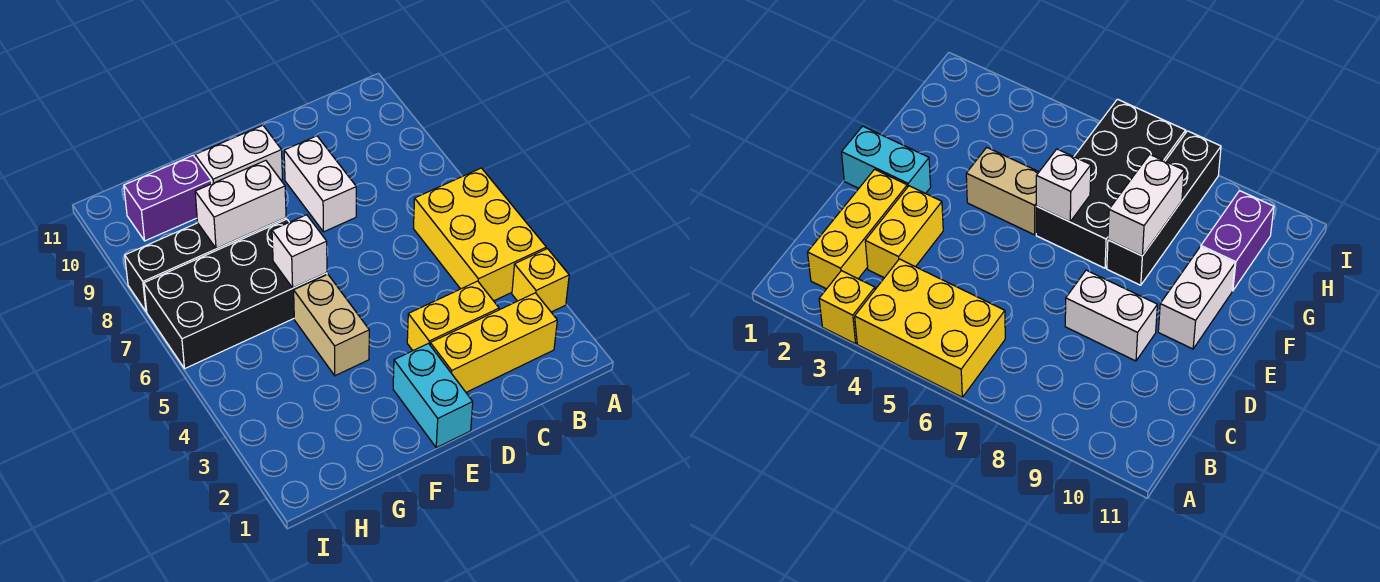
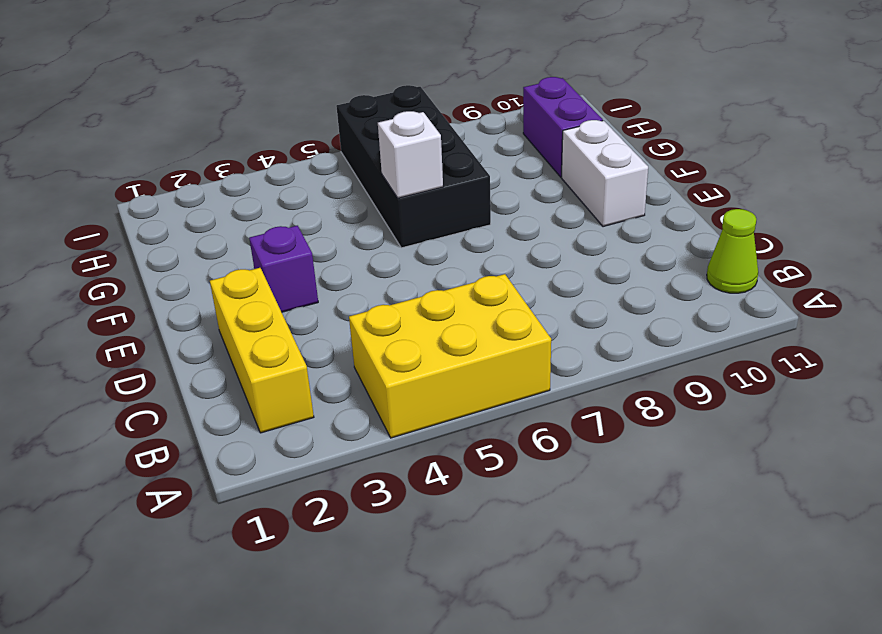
lime cone B11 level 1 -> none
purple brick E3 level 1 -> none
none -> yellow brick A3 level 1
none -> yellow brick C3:D3 level 1
none -> white brick D8:D9 level 1

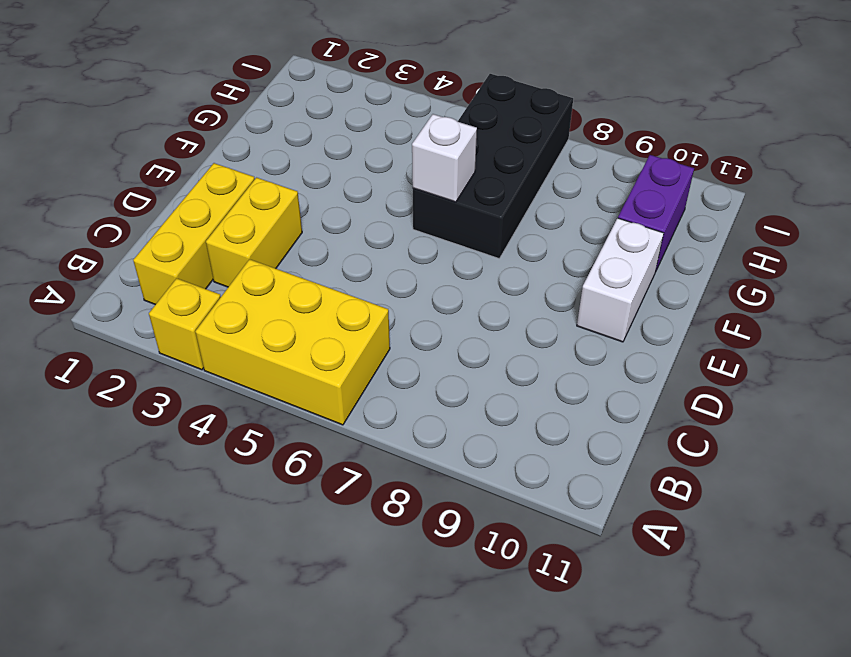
none -> white brick D8:D9 level 1
none -> cyan brick E1:E2 level 1
none -> tan brick F4:F5 level 1

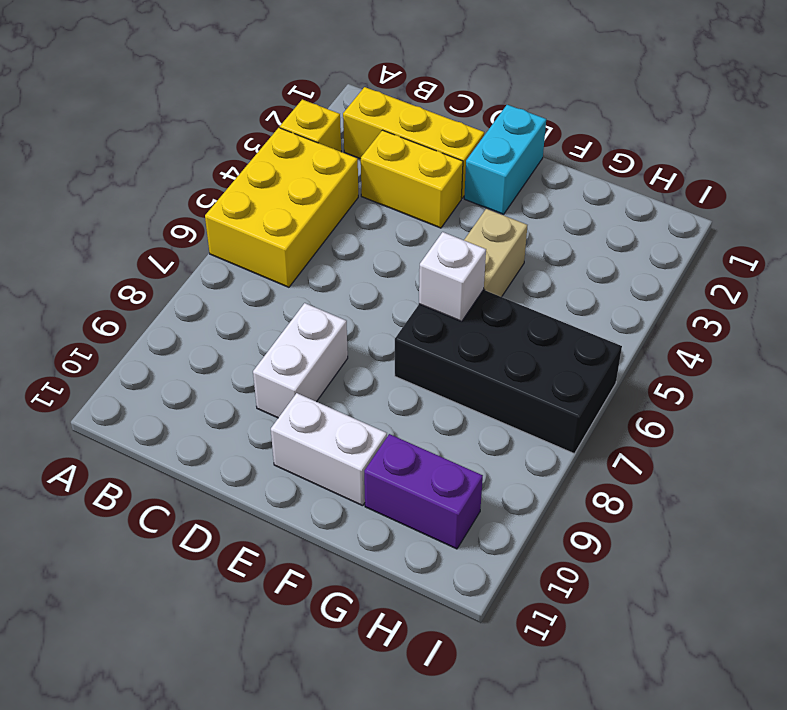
none -> black brick F8:I8 level 1
none -> white brick F8:G8 level 2

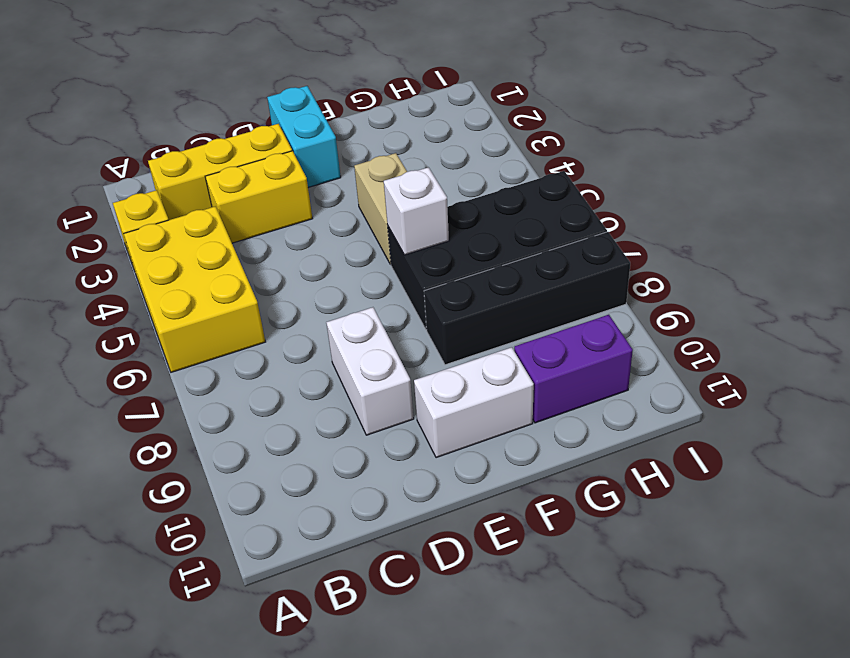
none -> white brick F8:G8 level 2

